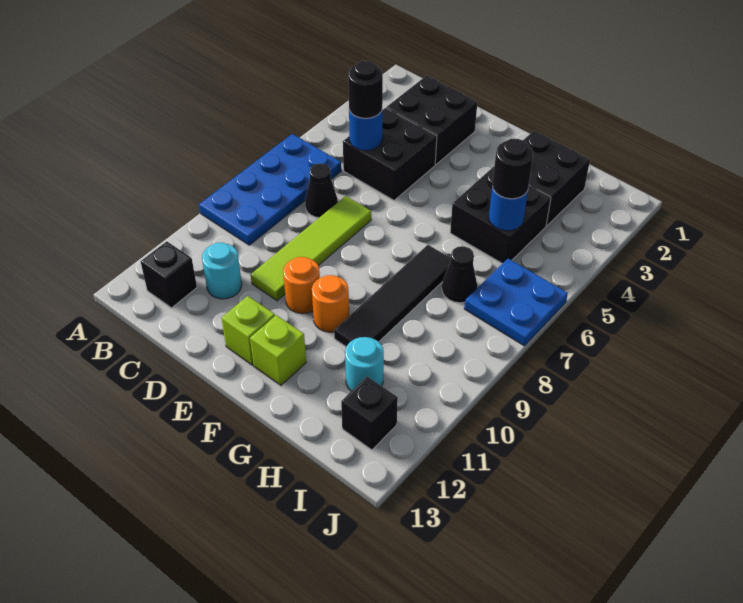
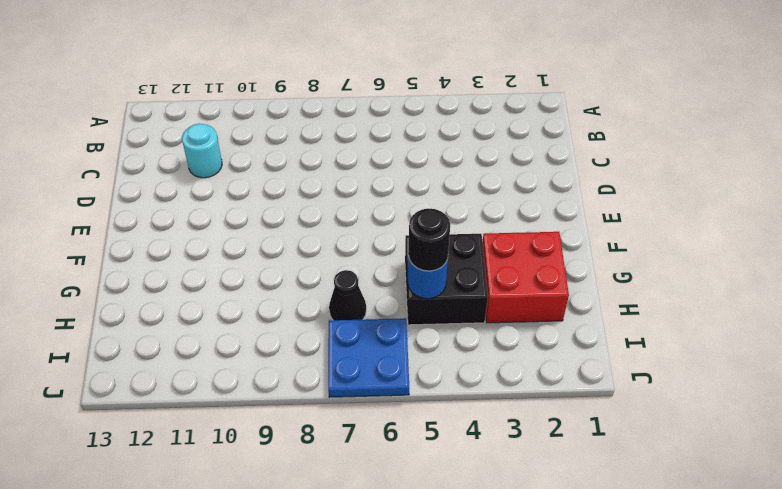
red brick G2:H3 level 1 -> black brick G2:H3 level 1
none -> blue plate A6:B9 level 1
none -> black brick B12 level 1
none -> black brick C2:D3 level 1

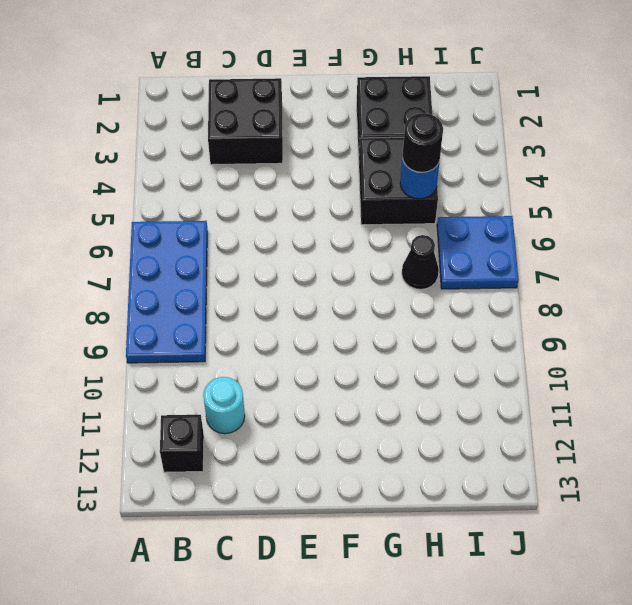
none -> black brick C4:D5 level 1
none -> black cone C7 level 1
none -> lime tile D7:D10 level 1

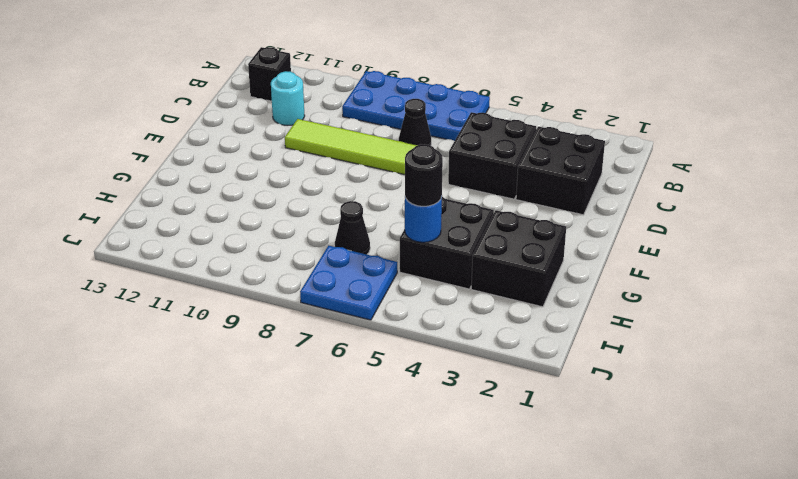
none -> orange round brick E10 level 1
none -> lime brick E12 level 1
none -> orange round brick F10 level 1

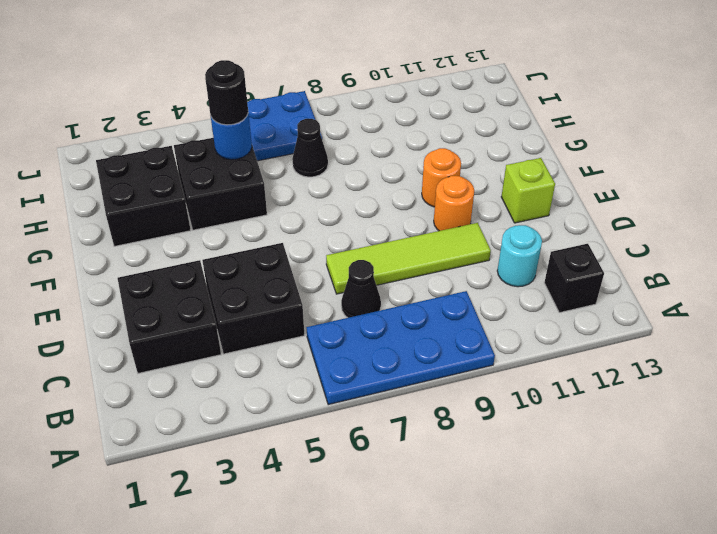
none -> lime brick F12 level 1
none -> black tile G7:G10 level 1
none -> cyan round brick H11 level 1

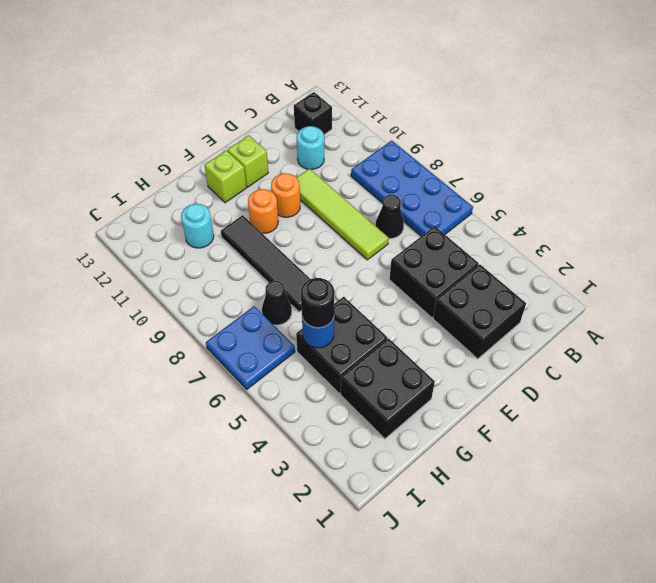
none -> black brick I12 level 1
none -> blue round brick C5 level 2
none -> black round brick C5 level 3

